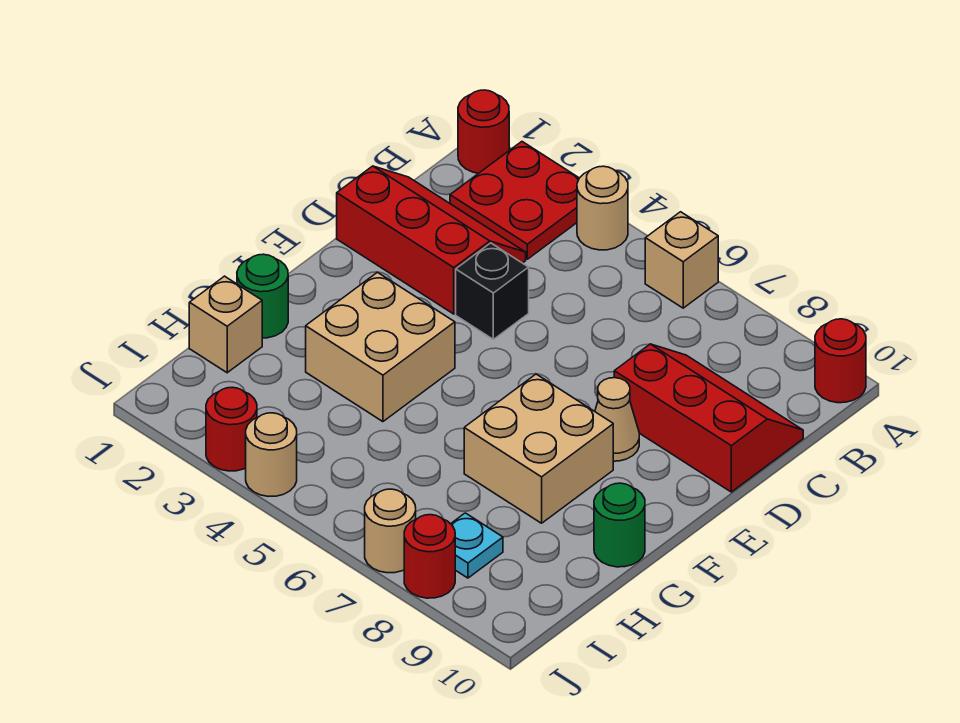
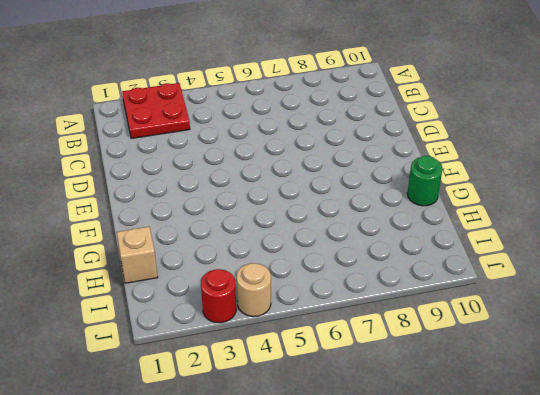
none -> red round brick A1 level 1
none -> tan round brick A4 level 1
none -> tan brick A6 level 1

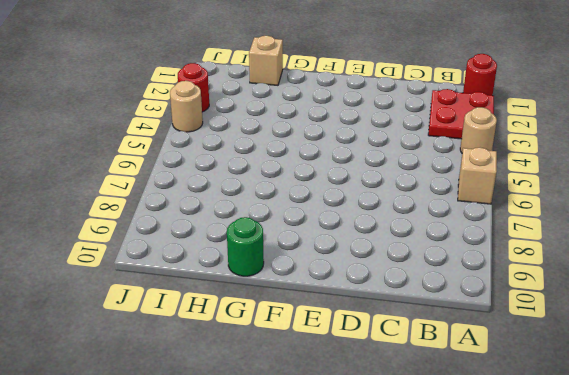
none -> red round brick A10 level 1
none -> red slope C1:D3 level 1 top D
none -> red slope C8:D10 level 1 top D

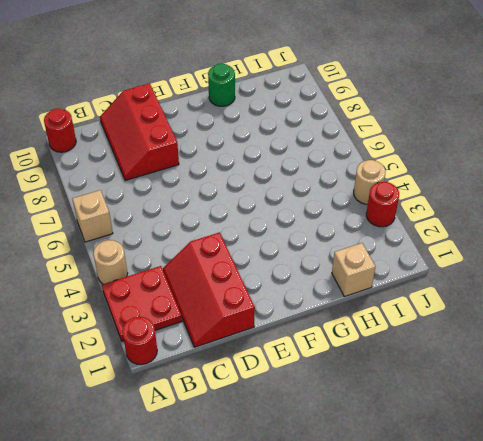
none -> black brick D4 level 1
none -> tan cone E8 level 1
none -> tan brick F3:G4 level 1

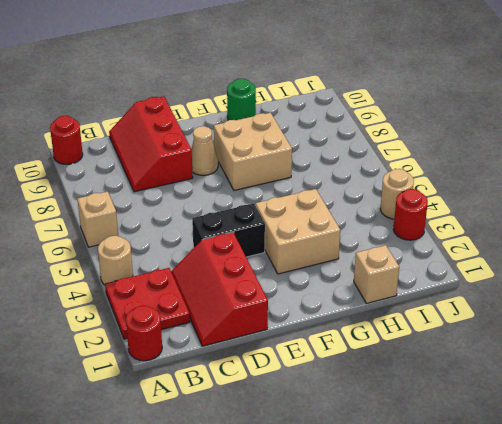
black brick D4:E4 level 1 -> black brick D4 level 1
none -> green round brick G1 level 1
none -> cyan plate I8 level 1
none -> tan round brick J7 level 1

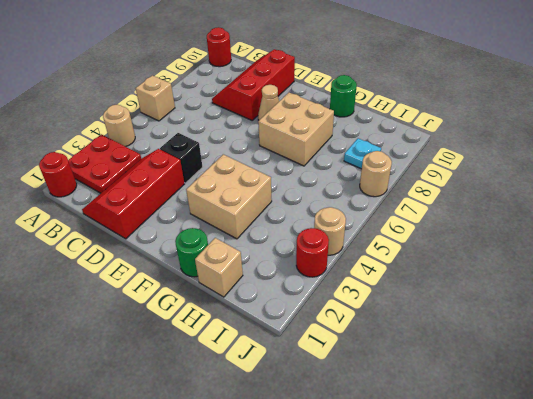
none -> red round brick J8 level 1

